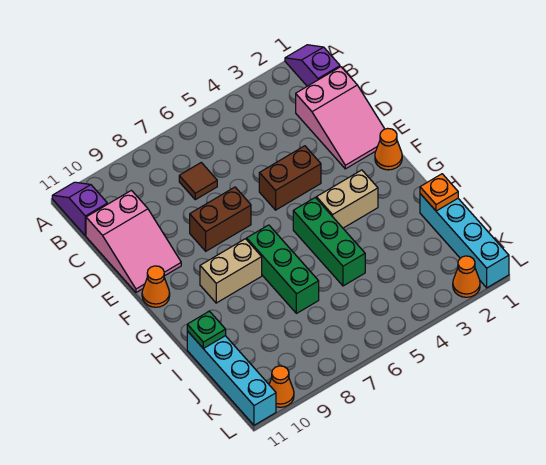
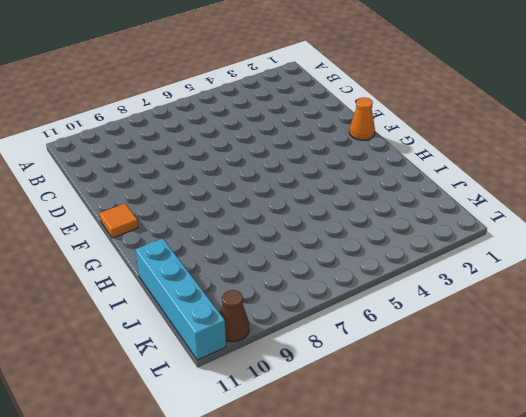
orange tile F11 level 1 -> orange cone F11 level 1
brown cone L10 level 1 -> orange cone L10 level 1
none -> purple slope A1:B1 level 1 top B
none -> purple slope A11:B11 level 1 top B
none -> pink slope C1:E2 level 1 top C

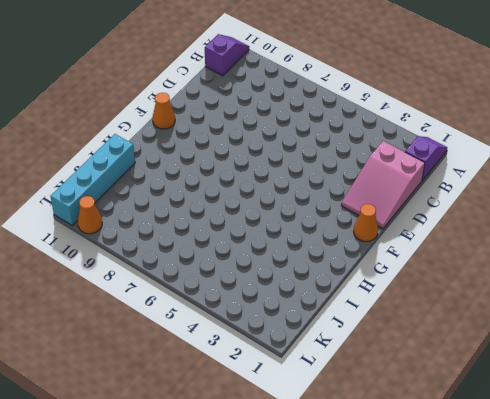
none -> brown tile C7 level 1
none -> pink slope C10:E11 level 1 top C
none -> brown brick E4:E5 level 1

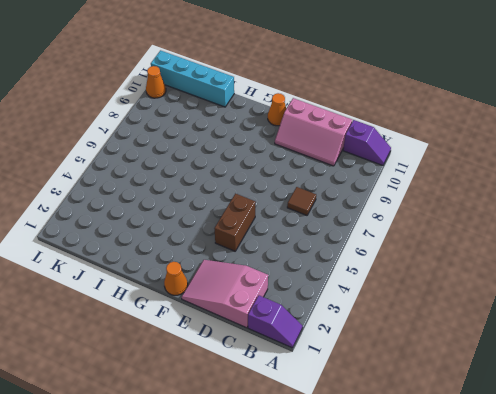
pink slope C10:E11 level 1 top 11 -> pink slope C10:E11 level 1 top C
none -> brown brick E7:E8 level 1
none -> tan brick G3:G4 level 1
none -> green brick G5:I5 level 1

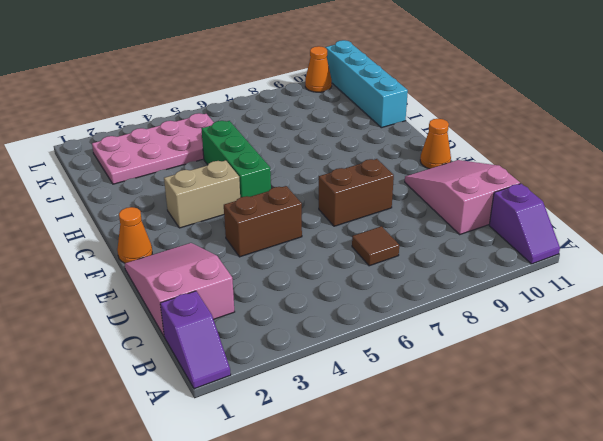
pink plate J2:K5 level 1 -> none
none -> green brick G7:I7 level 1
none -> tan brick G8:G9 level 1
none -> cyan brick I1:L1 level 1

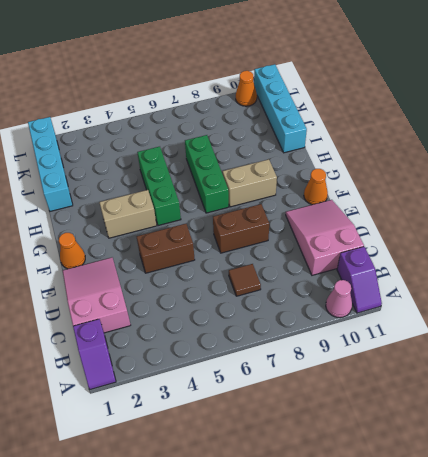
pink cone A10 level 1 -> none
none -> orange cone L2 level 1
none -> orange plate I1 level 2
none -> green plate I11 level 2

